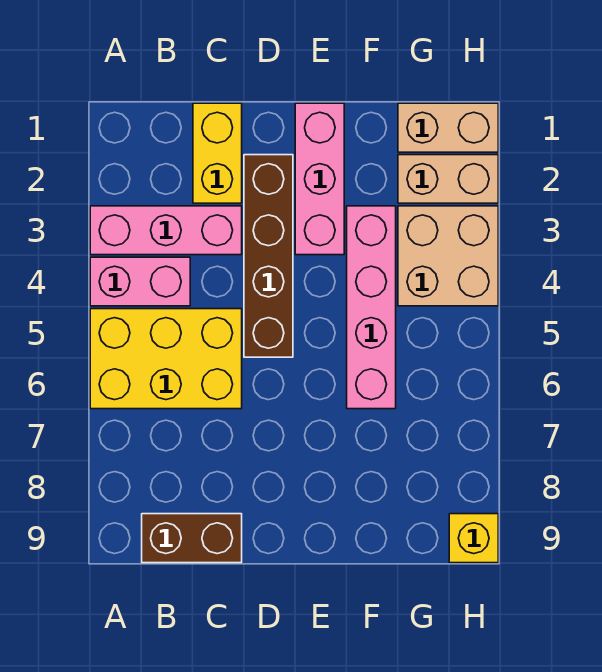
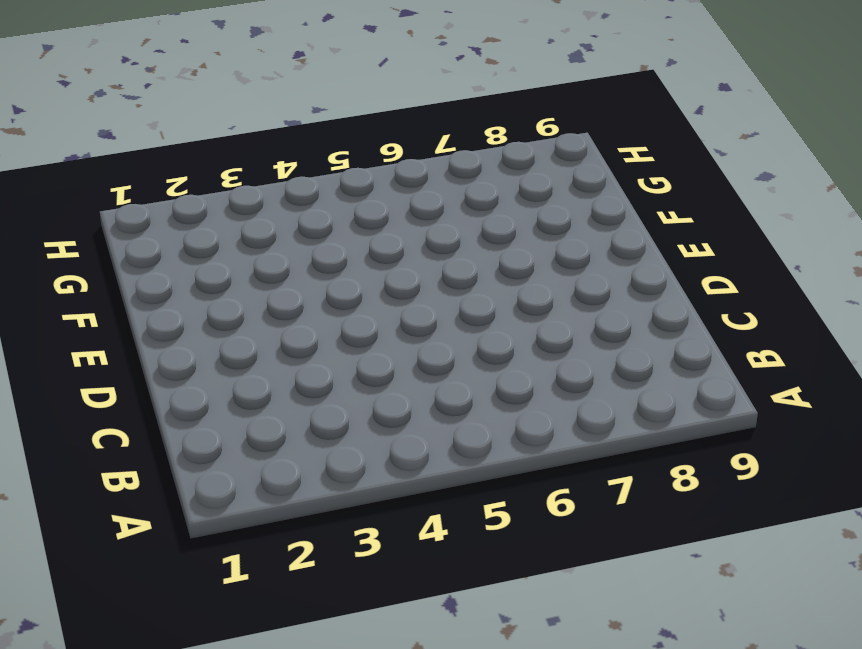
none -> pink brick A3:C3 level 1
none -> pink brick A4:B4 level 1
none -> yellow brick A5:C6 level 1

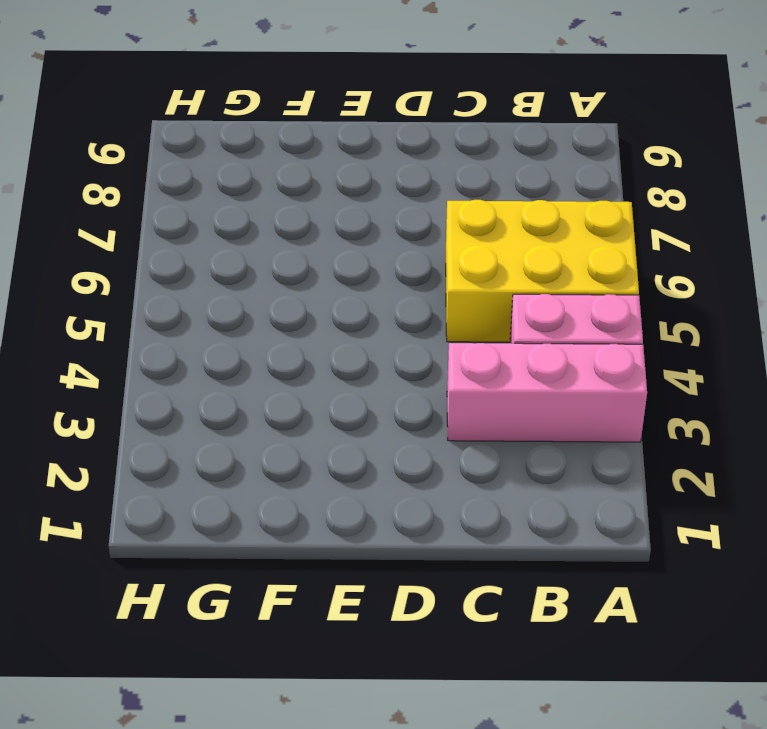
none -> brown brick B9:C9 level 1
none -> yellow brick C1:C2 level 1
none -> brown brick D2:D5 level 1

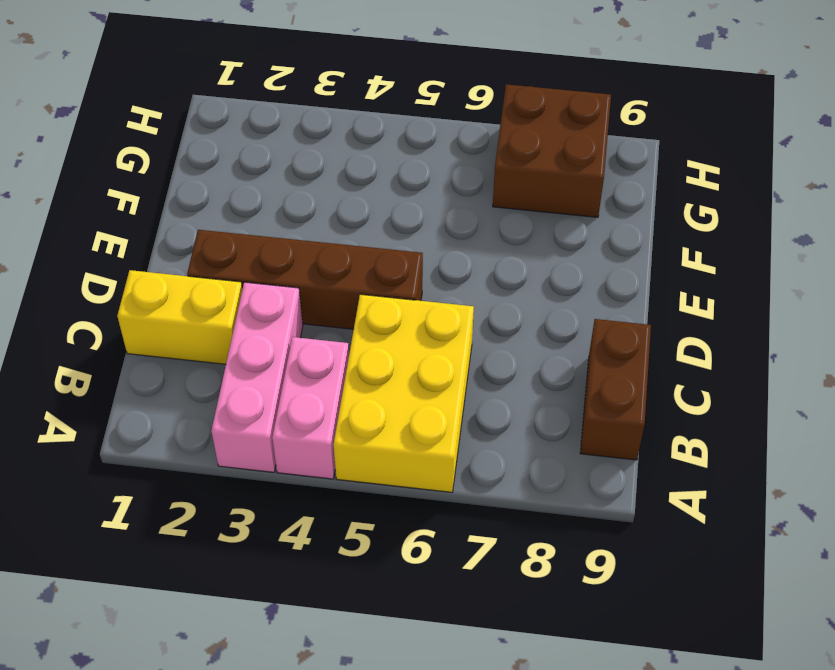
brown brick G7:H8 level 1 -> none
none -> pink brick E1:E3 level 1
none -> pink brick F3:F6 level 1
none -> tan brick G1:H1 level 1

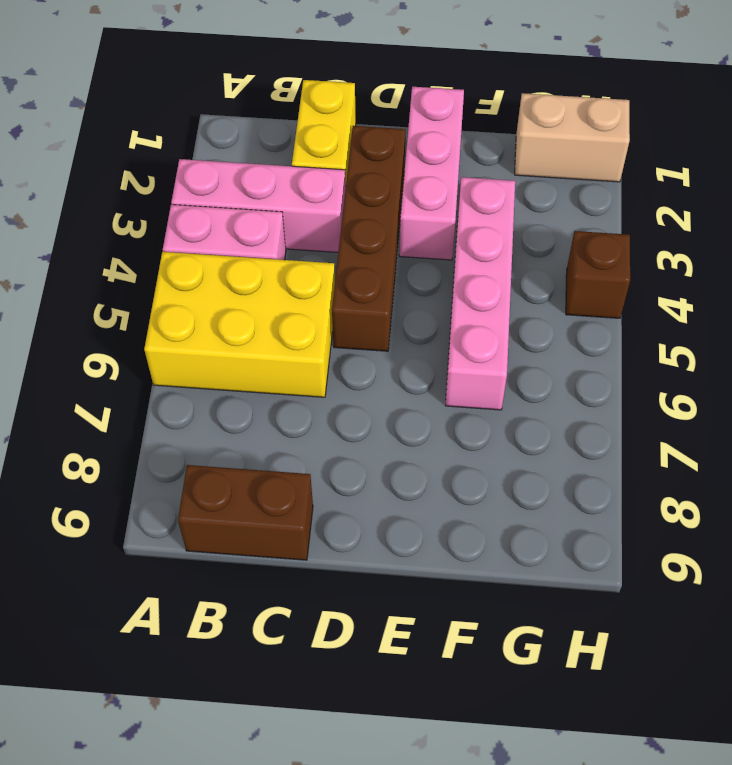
brown brick H4 level 1 -> tan brick G3:H4 level 1
none -> tan brick G2:H2 level 1
none -> yellow brick H9 level 1

